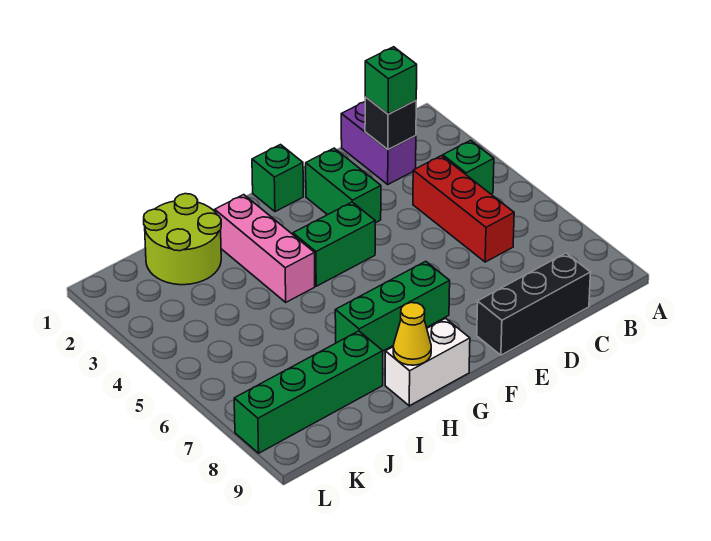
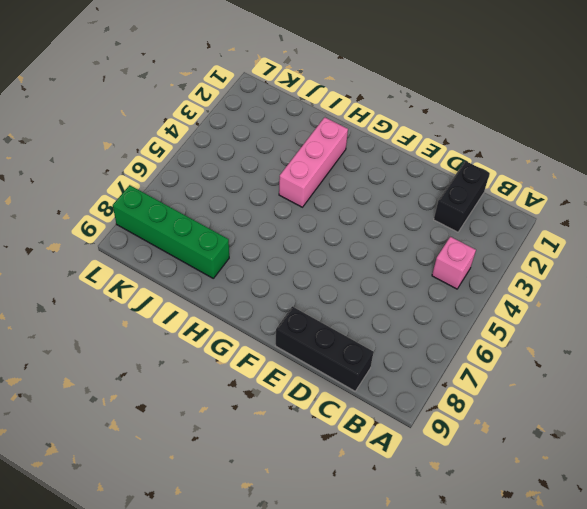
pink brick B4 level 1 -> green brick B4 level 1
black brick C1:C2 level 1 -> purple brick C1:C2 level 1
none -> red brick C4:C6 level 1
none -> green brick E2:E3 level 1
none -> green brick F1 level 1

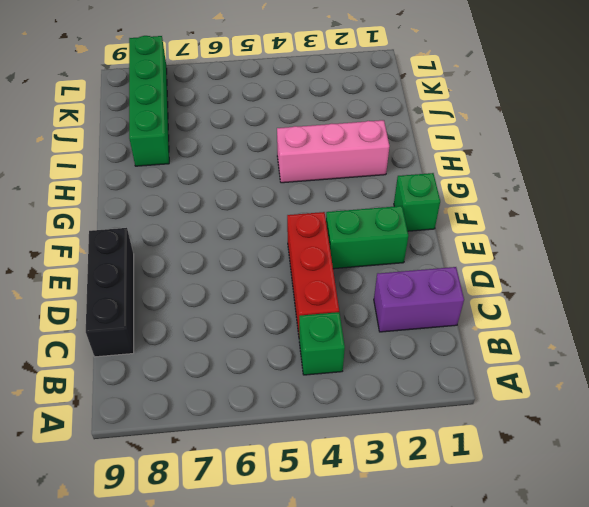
red brick C4:E4 level 1 -> red brick C4:C6 level 1
none -> green brick F4:G4 level 1
none -> green brick F7:H7 level 1
none -> white brick G9:H9 level 1

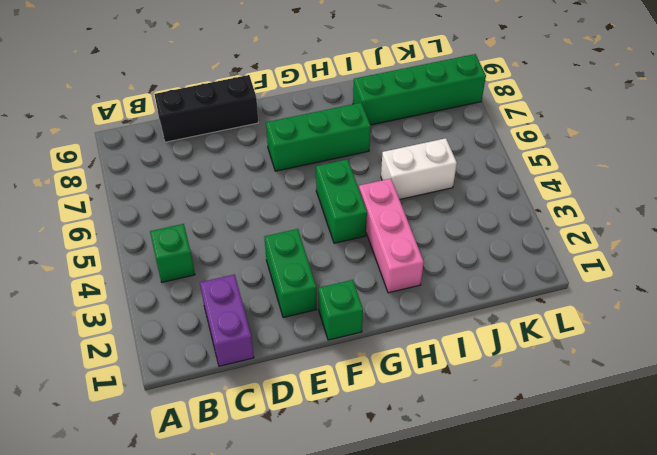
green brick G4:G5 level 1 -> green brick F4:G4 level 1
white brick I5:J5 level 1 -> white brick G9:H9 level 1
none -> red brick C4:C6 level 1
none -> lime round brick I1:J2 level 1
none -> black brick C2 level 2

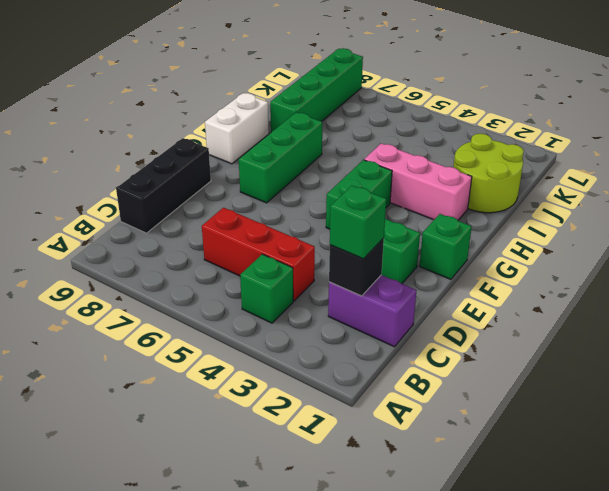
none -> yellow cone H9 level 2

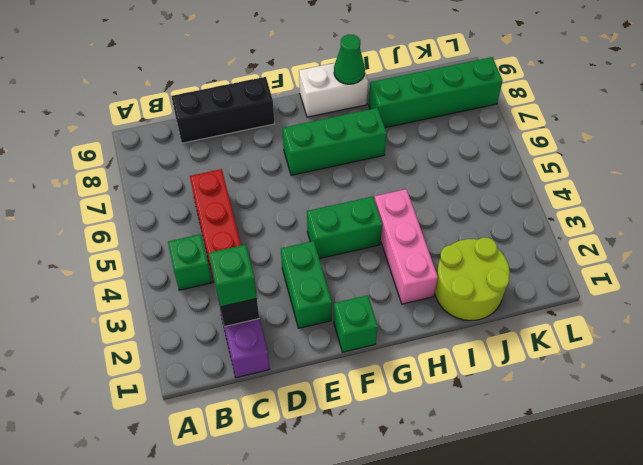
green cone H9 level 2 -> yellow cone H9 level 2

